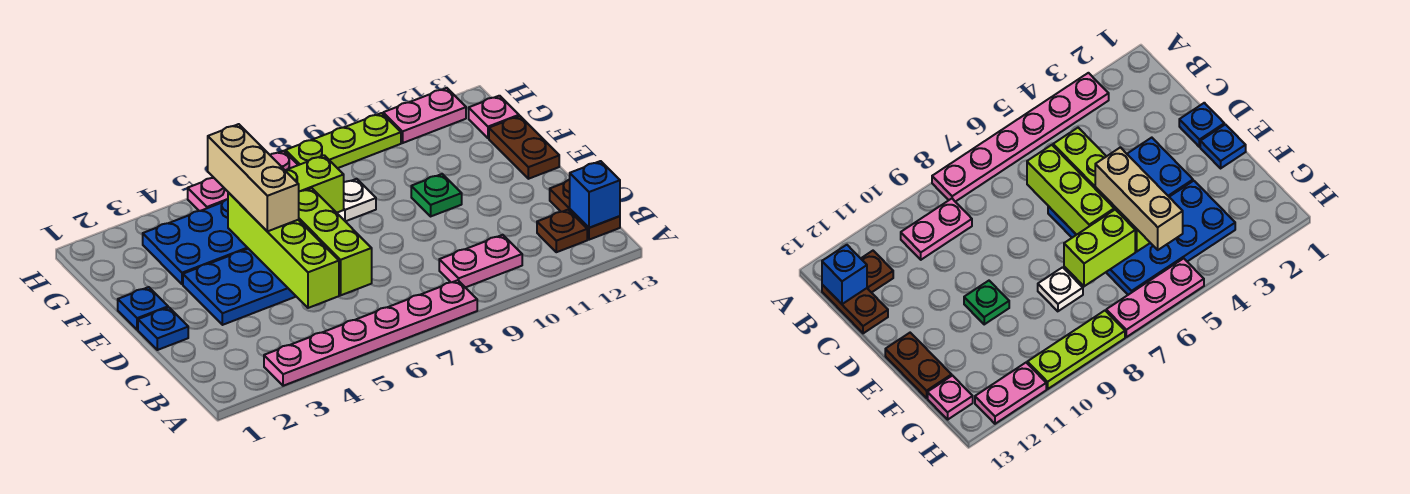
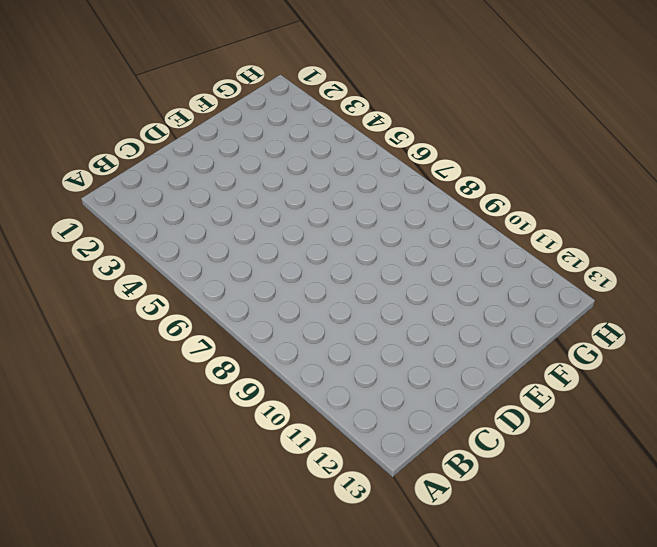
none -> pink plate A3:A8 level 1
none -> pink plate B9:B10 level 1
none -> brown plate B12 level 1

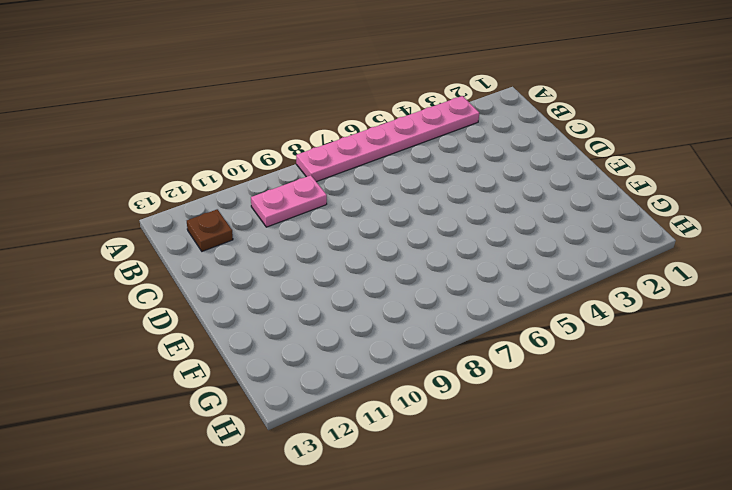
none -> brown plate B13:C13 level 1
none -> blue plate D1 level 1
none -> blue plate D3:E6 level 1

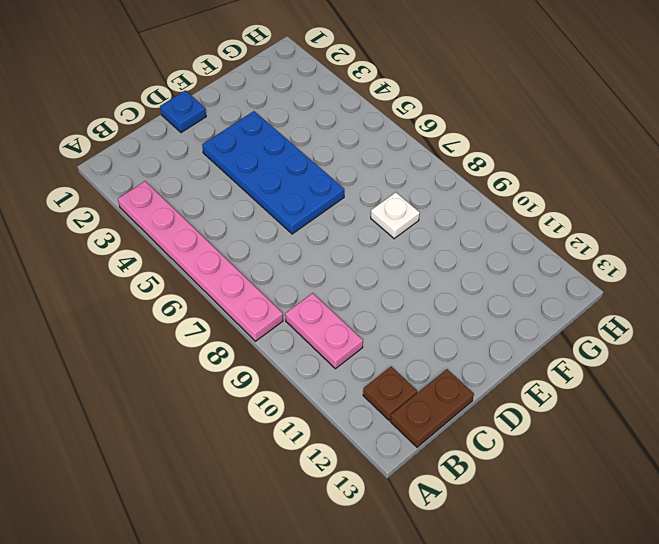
none -> blue plate E1 level 1
none -> green plate E10 level 1
none -> brown plate E13:F13 level 1

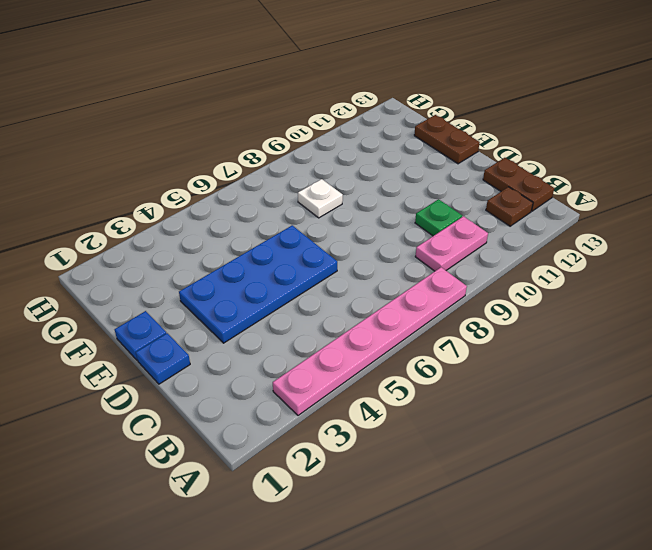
green plate C10 level 1 -> green plate E10 level 1
none -> blue plate F3:G6 level 1
none -> pink plate G13 level 1
none -> pink plate H5:H7 level 1

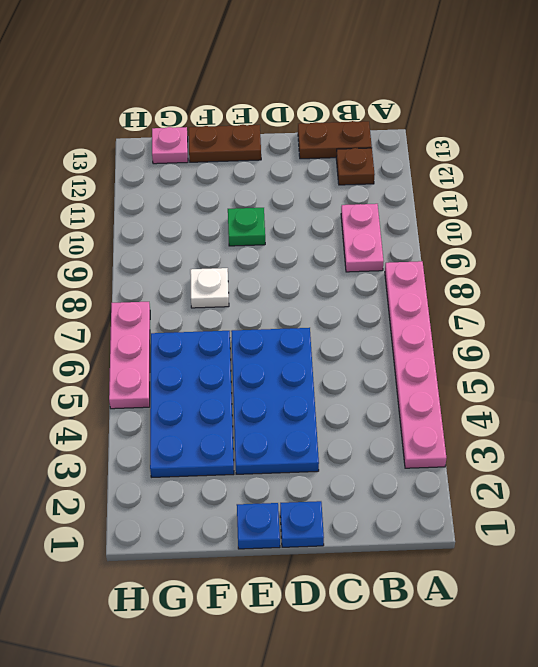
none -> lime plate H8:H10 level 1
none -> pink plate H11:H12 level 1
none -> blue brick B13 level 2

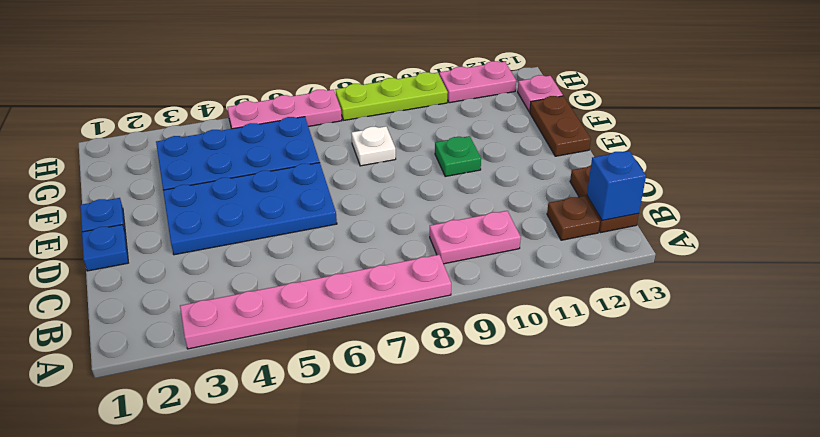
none -> lime brick C5:F5 level 2
none -> lime brick C6:E6 level 2
none -> lime brick F6:F7 level 2

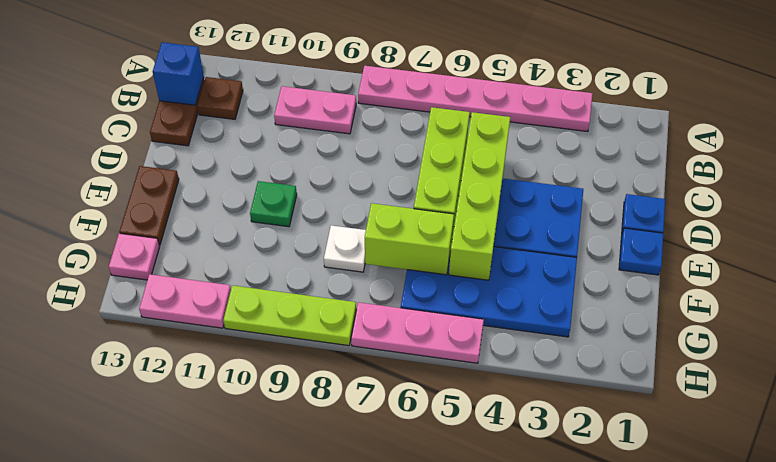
none -> tan brick E5:G5 level 3

